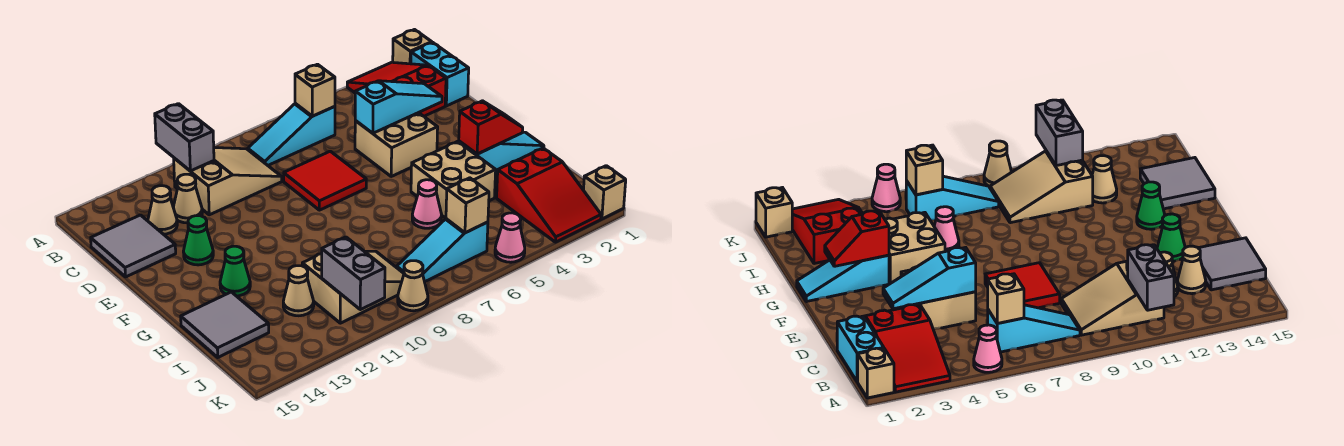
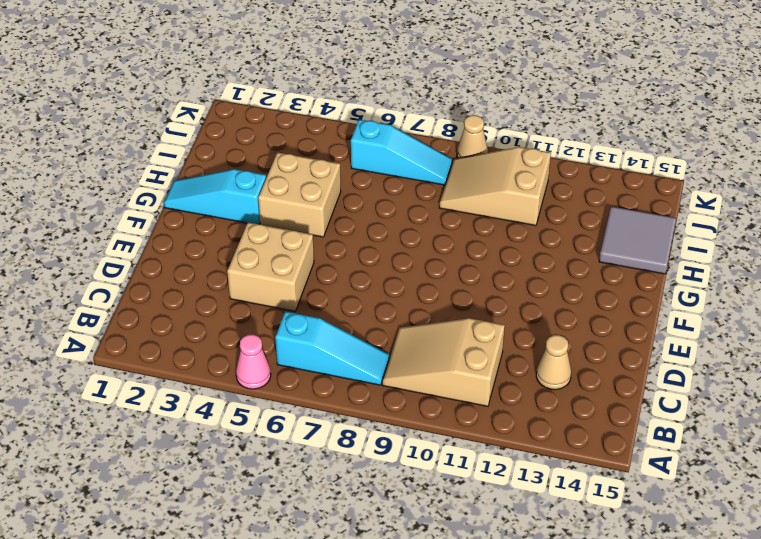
none -> tan brick A1 level 1
none -> red slope A2:C3 level 1 top C
none -> cyan brick B1:C1 level 1
none -> tan cone C12 level 1

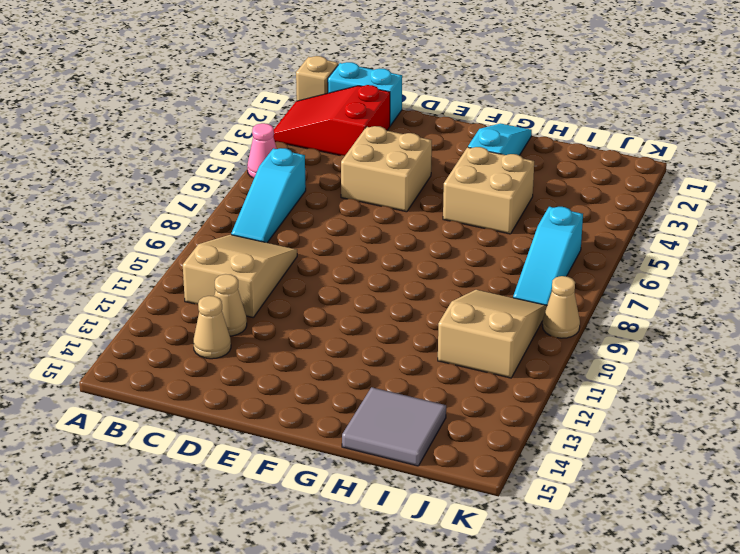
none -> grey tile C14:D15 level 1
none -> red tile D7:E8 level 1
none -> green cone E13 level 1
none -> green cone G13 level 1

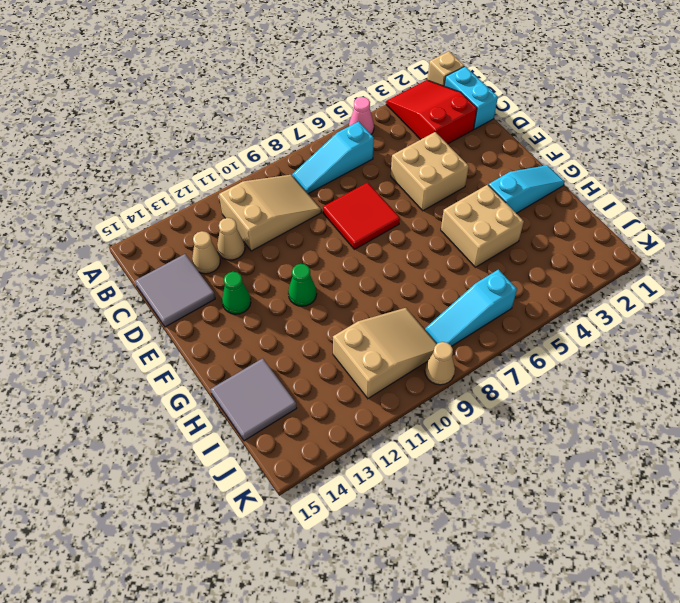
green cone F11 level 1 -> green cone G13 level 1
none -> pink cone H6 level 1
none -> red slope I2:K3 level 1 top I
none -> tan cone I12 level 1
none -> tan brick K1 level 1

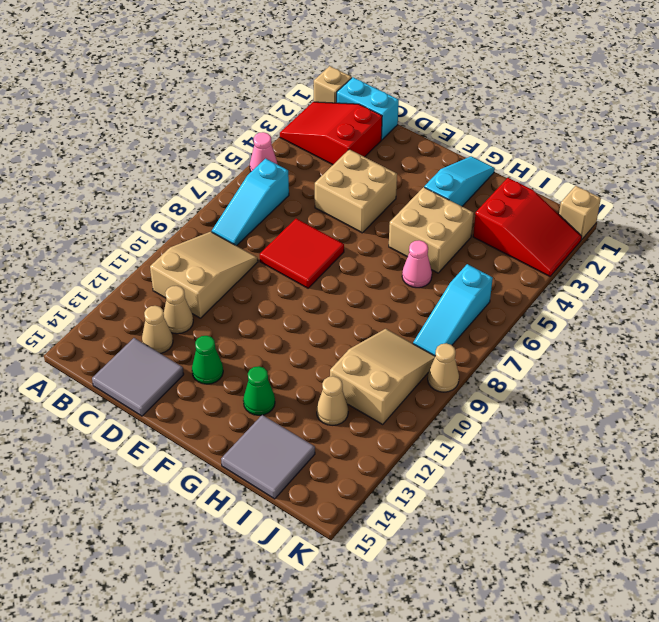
none -> pink cone K5 level 1
none -> grey brick A11:B11 level 2
none -> tan brick B6 level 2
none -> cyan slope D3:D5 level 2 top 5

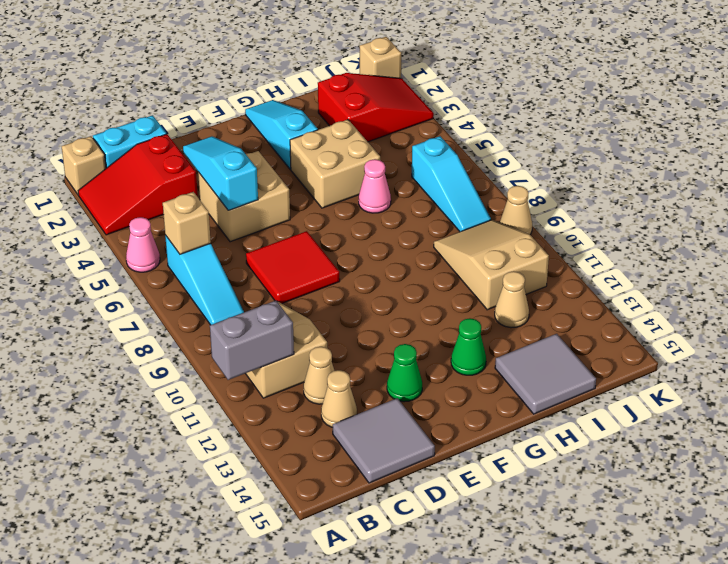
none -> pink cone K5 level 1
none -> red slope G2:G3 level 2 top 3
none -> tan brick J6 level 2
none -> grey brick J11:K11 level 2

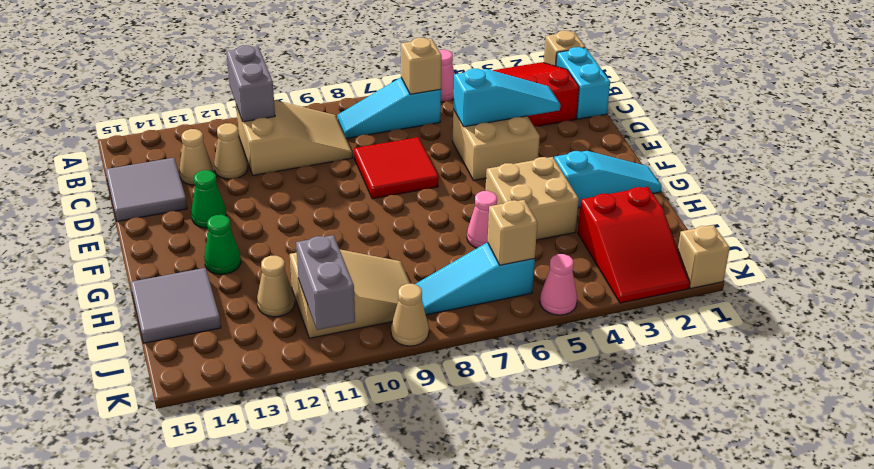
none -> red slope G2:G3 level 2 top 3

